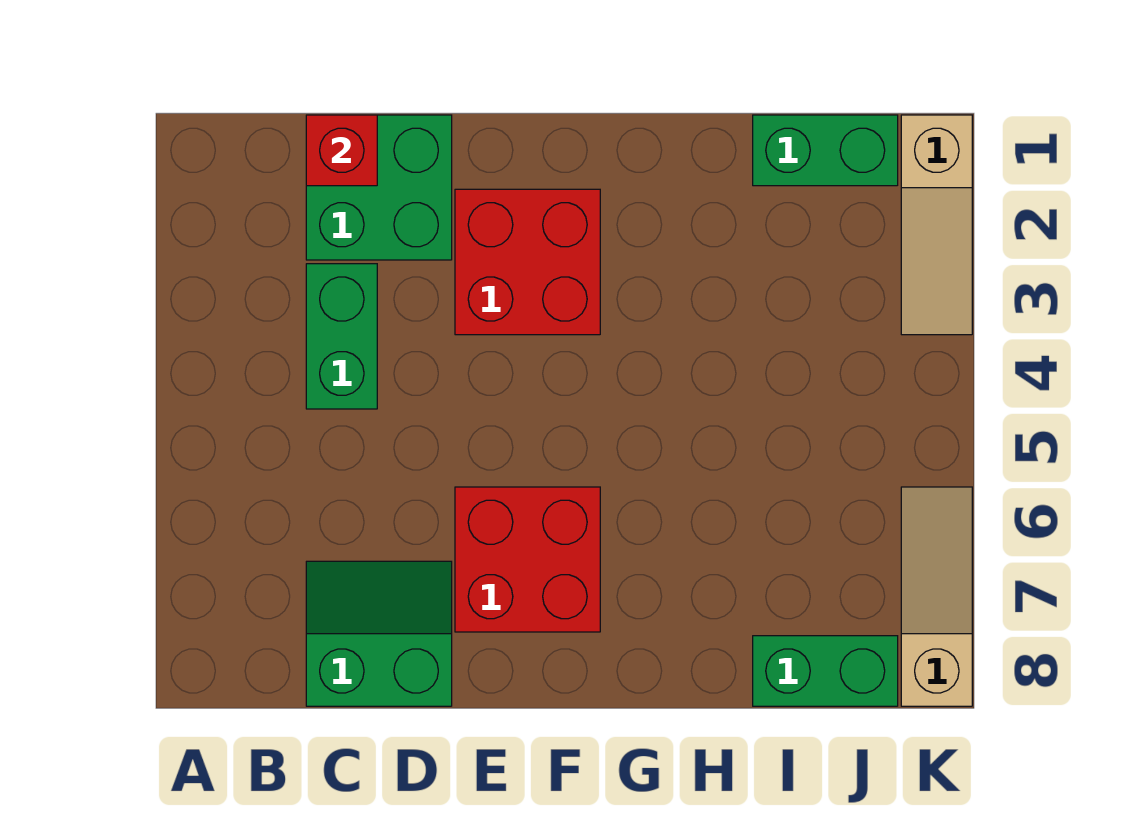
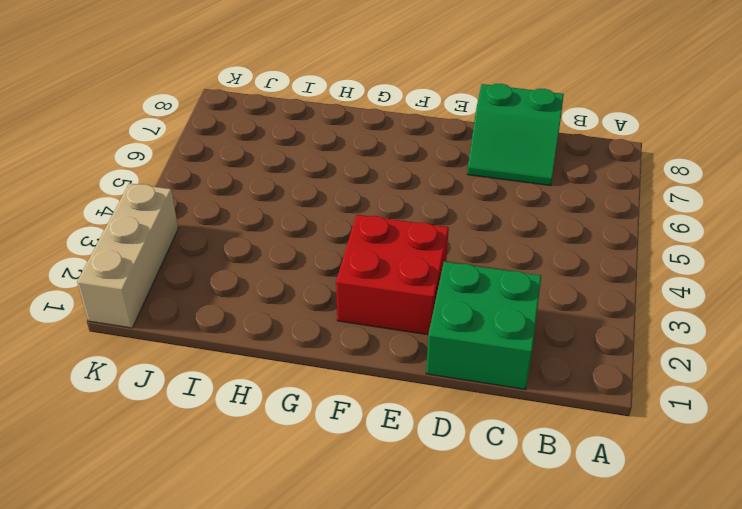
tan brick K1:K3 level 1 -> tan slope K1:K3 level 1 top 1
none -> green brick C3:C4 level 1
none -> red brick E6:F7 level 1

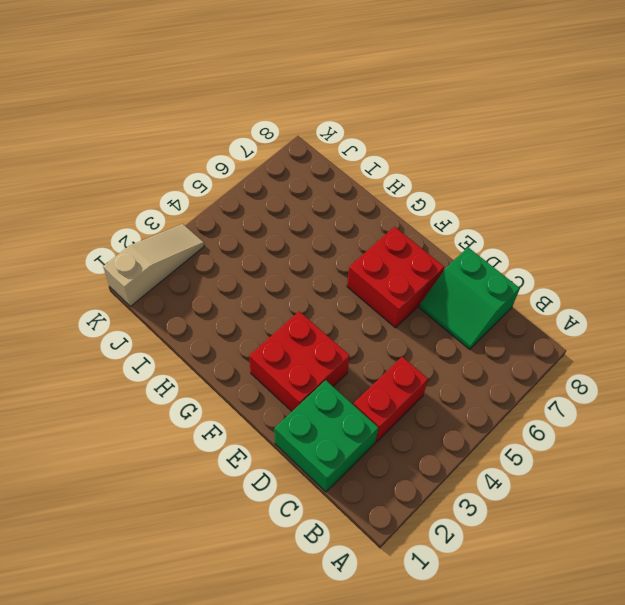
red brick C3:C4 level 1 -> green brick C3:C4 level 1
none -> green brick I1:J1 level 1
none -> green brick I8:J8 level 1

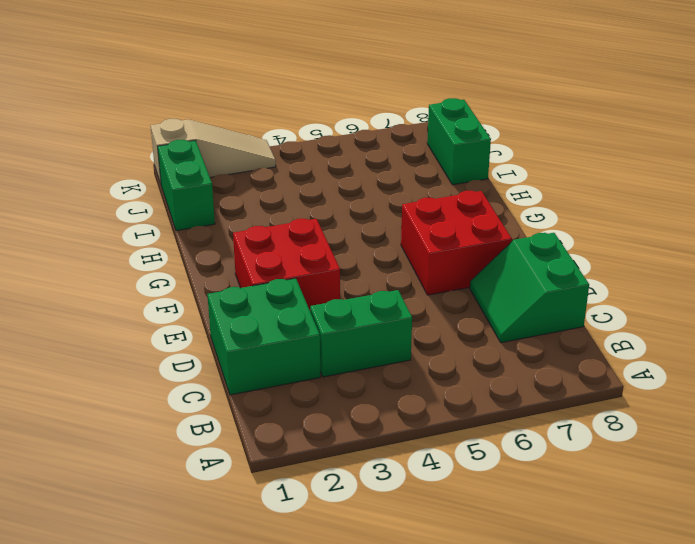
none -> tan slope K6:K8 level 1 top 8
none -> red brick C1 level 2

